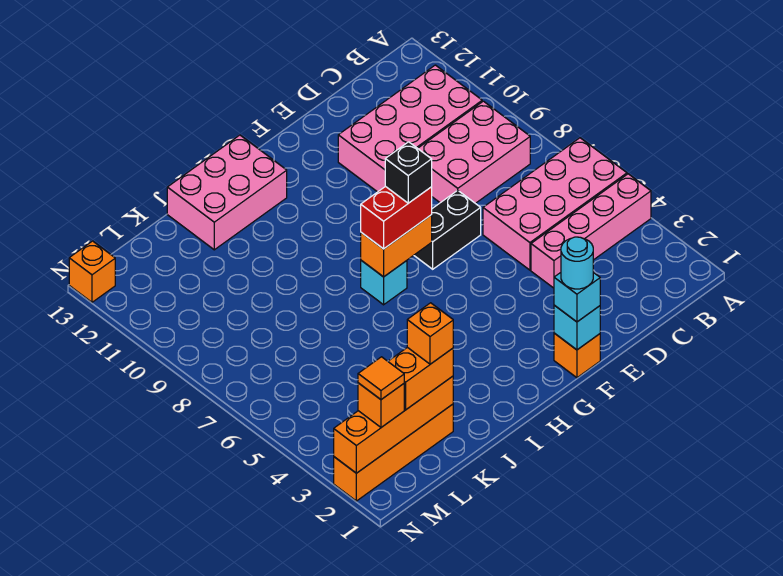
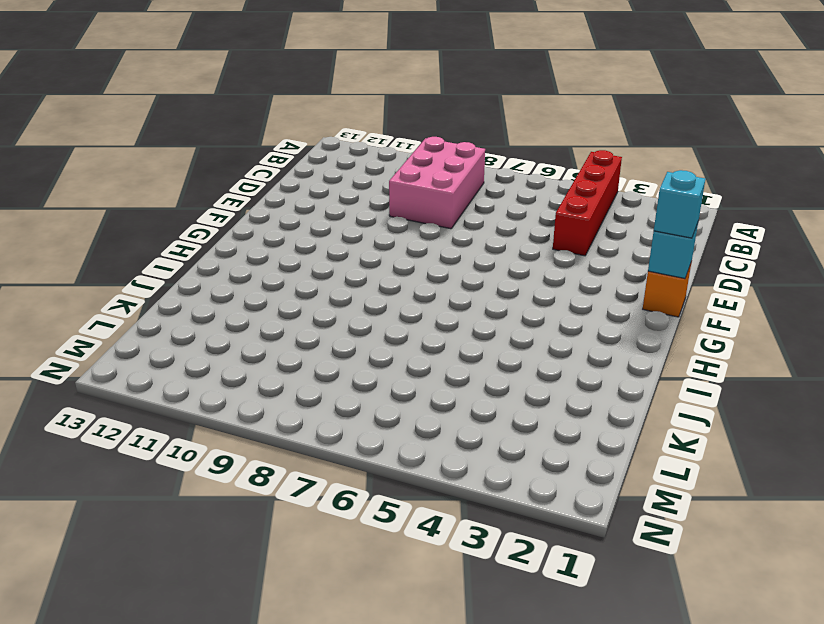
red brick A4:D4 level 1 -> pink brick A4:D4 level 1
none -> pink brick A5:D6 level 1
none -> pink brick B10:E11 level 1
none -> black brick E7:F7 level 1

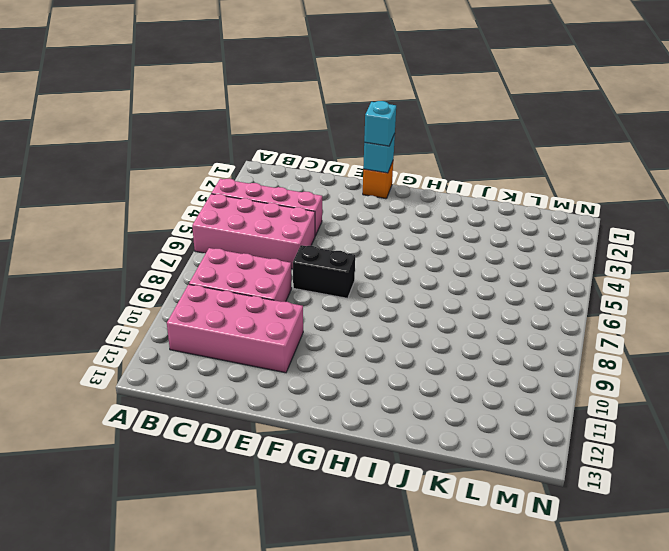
none -> cyan brick H7 level 1
none -> pink brick H12:J13 level 1
none -> orange brick K2:N2 level 1

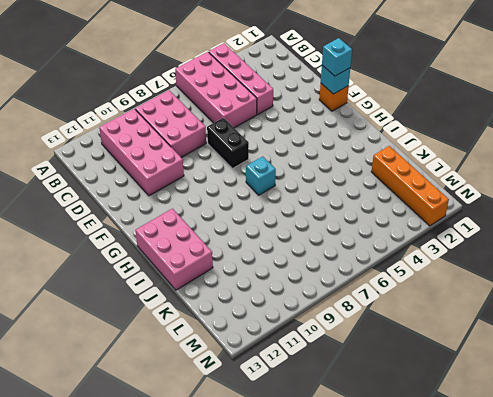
none -> orange brick N13 level 1
none -> orange brick G7:H7 level 2
none -> orange brick K2:N2 level 2

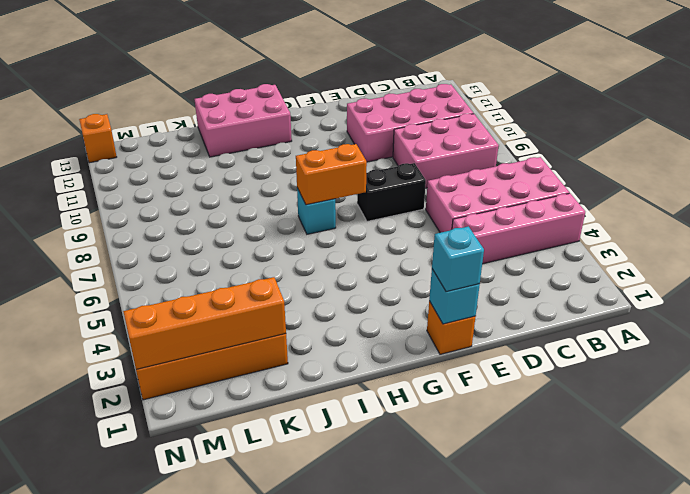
none -> red brick G7:H7 level 3
none -> orange brick K2:L2 level 3
none -> orange brick M2 level 3

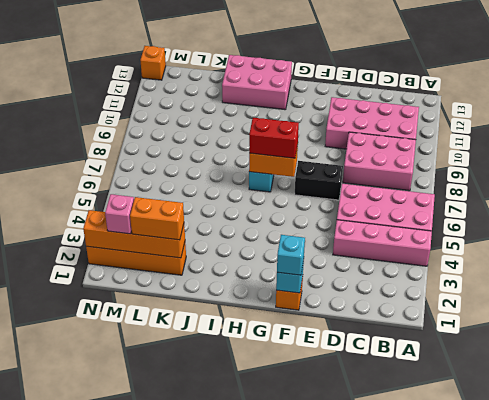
pink brick M2 level 3 -> orange brick M2 level 3
none -> cyan round brick F1 level 4
none -> black brick G7 level 4
none -> orange brick K2 level 4

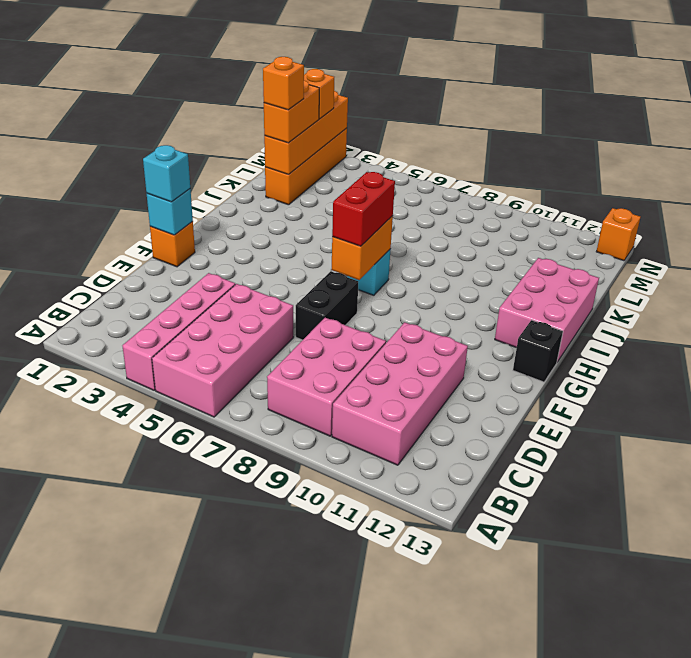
black brick G13 level 1 -> black brick G7 level 4
none -> cyan round brick F1 level 4
none -> orange tile M2 level 4

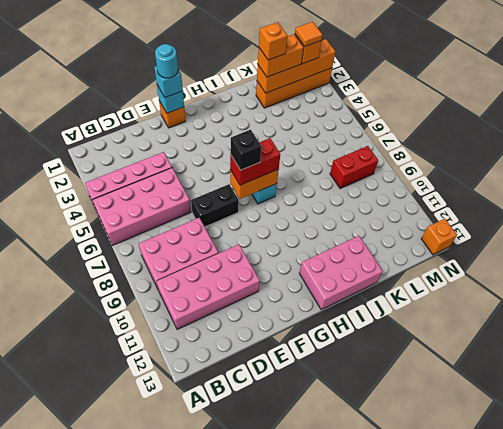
red brick L8:M8 level 1 -> none

